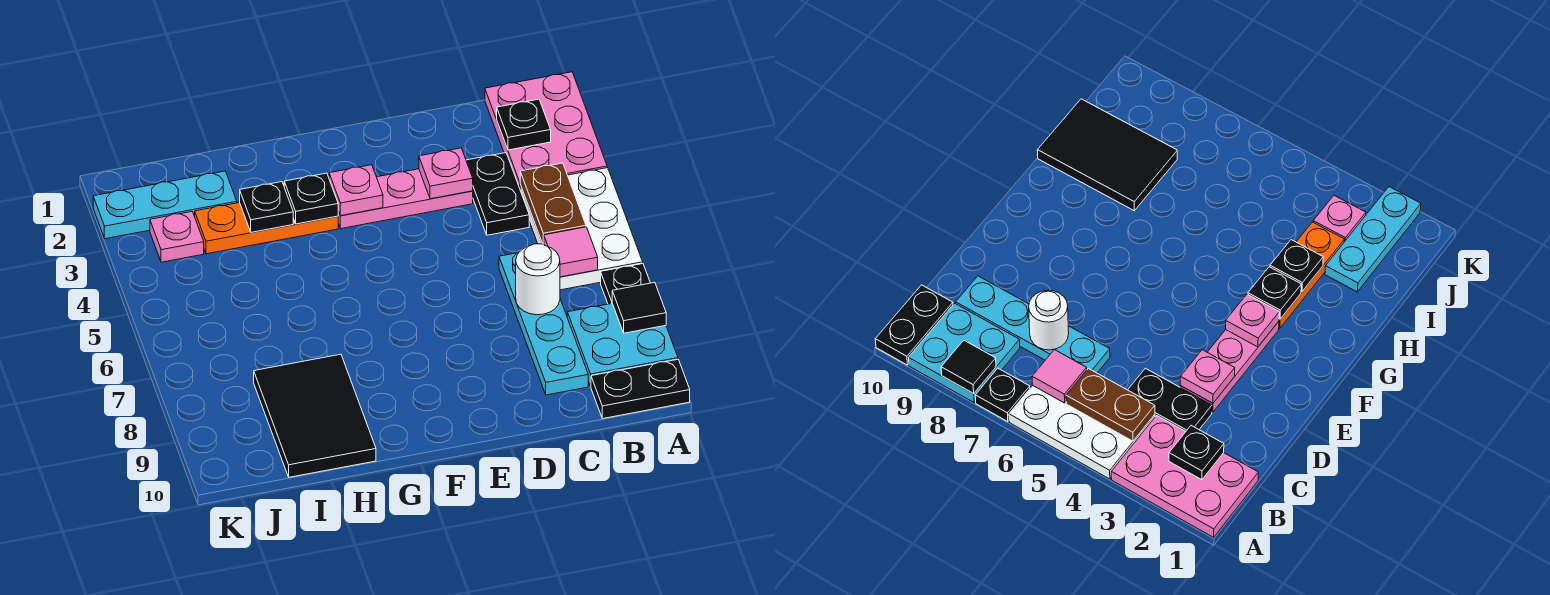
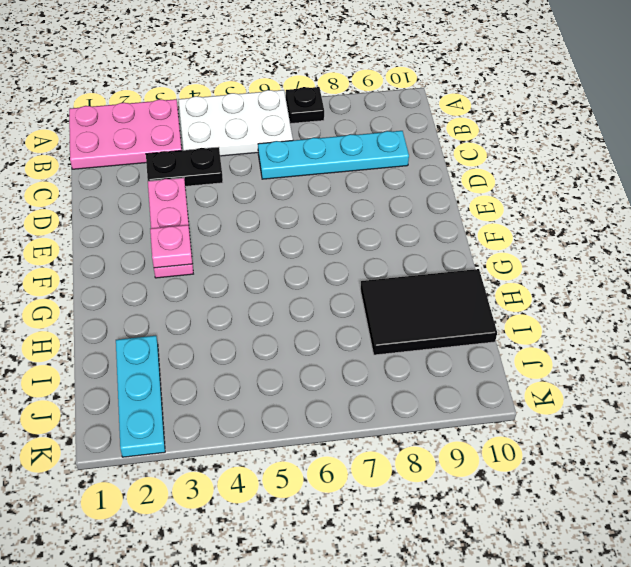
none -> cyan plate A8:B9 level 1
none -> black plate A10:B10 level 1
none -> orange plate G3:I3 level 1

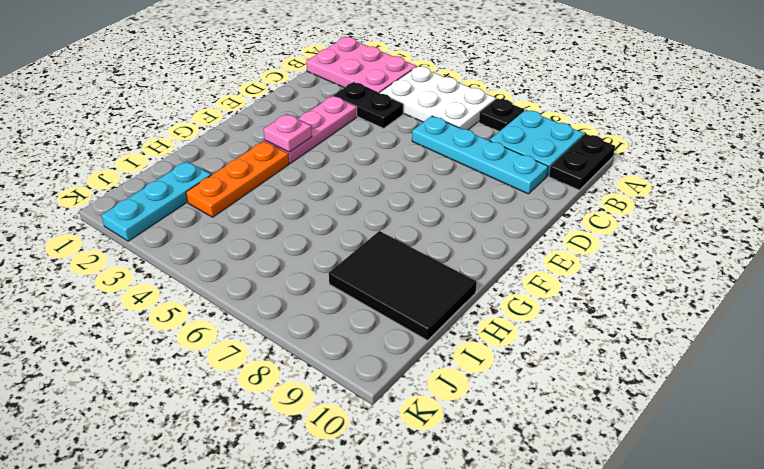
none -> pink plate J3 level 1
none -> black tile A8 level 2
none -> black plate B2 level 2

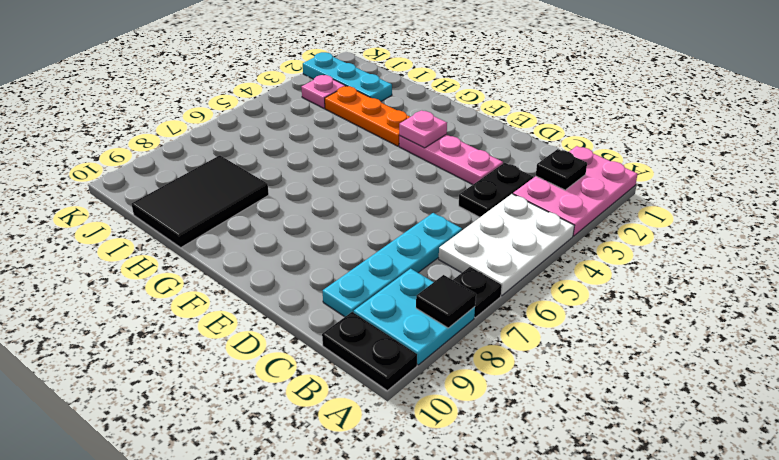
none -> brown plate B4:B5 level 2
none -> pink tile B6 level 2
none -> white round brick C7 level 2

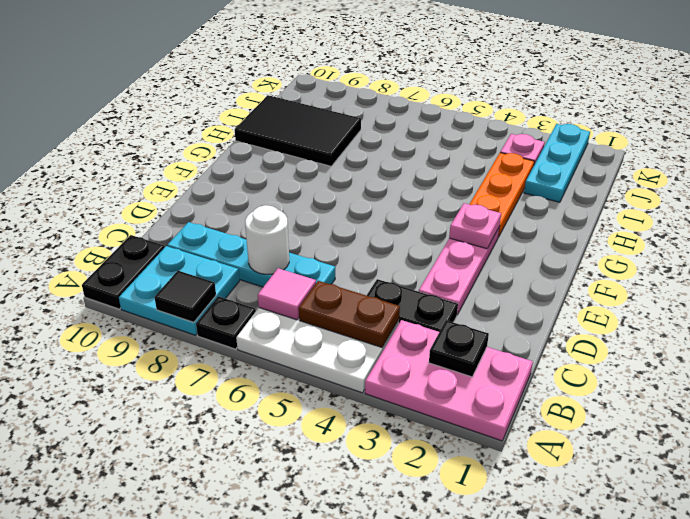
none -> pink plate D3 level 2
none -> black plate G3 level 2
none -> black plate H3 level 2

